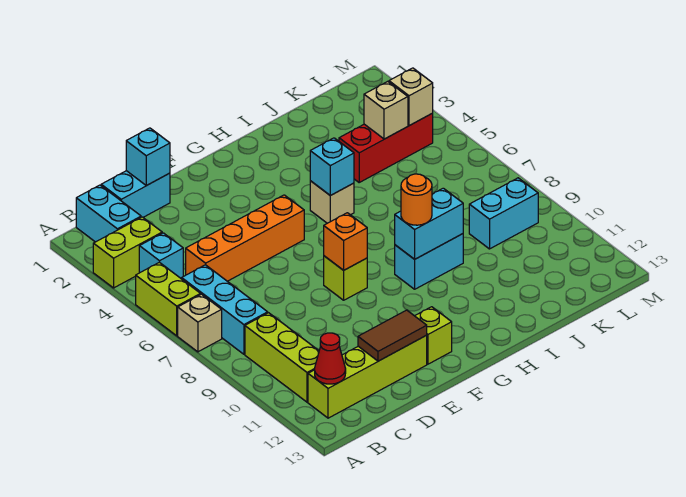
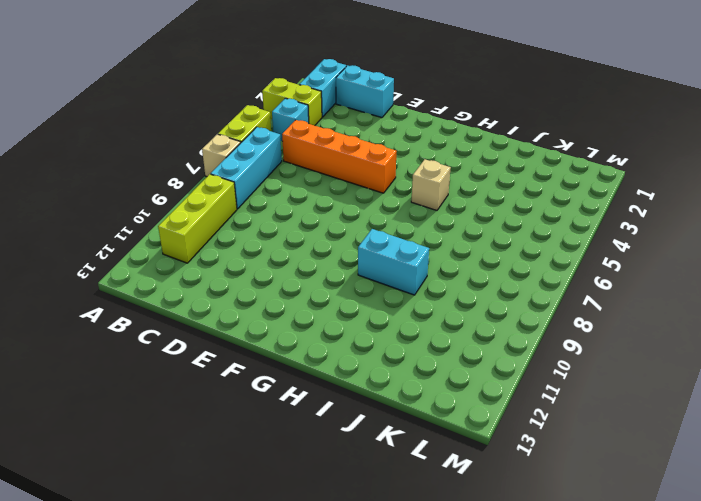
none -> lime brick B12:E12 level 1
none -> lime brick F8 level 1
none -> lime brick F12 level 1

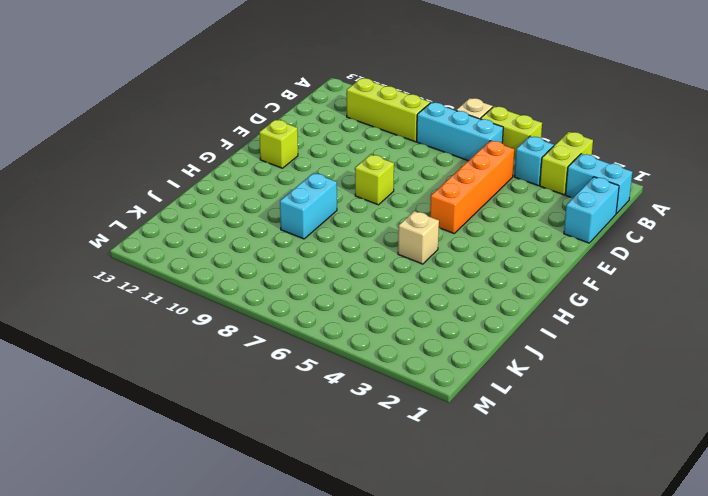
none -> lime brick B12:E12 level 1
none -> red brick J4:L4 level 1
none -> cyan brick K9:L9 level 1

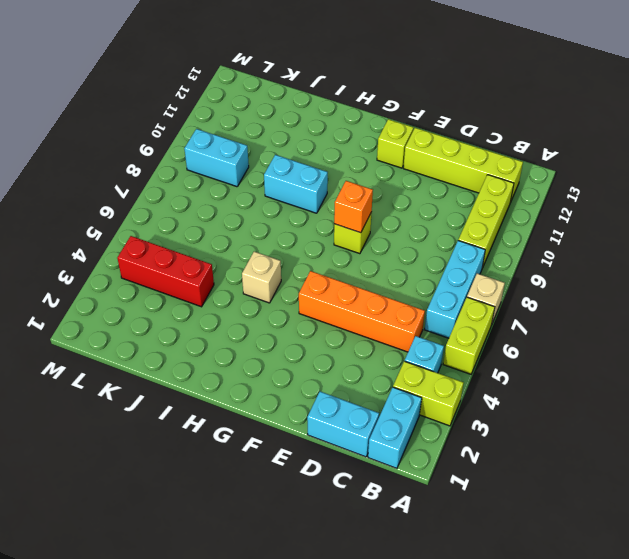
none -> red cone B12 level 2
none -> cyan brick D1 level 2
none -> brown tile D12:E12 level 2

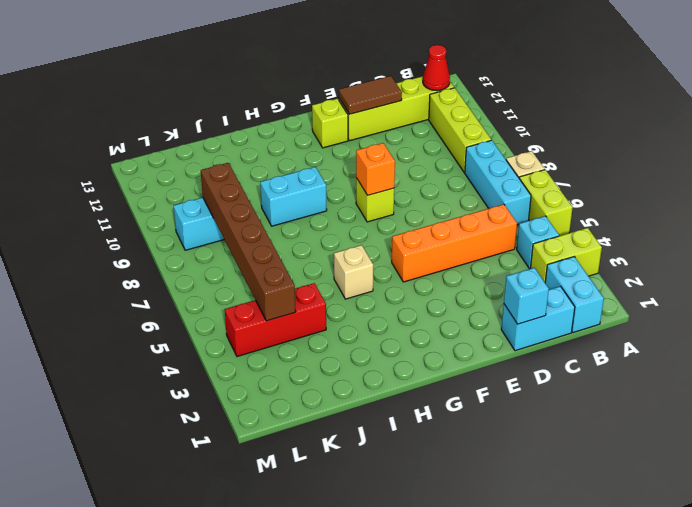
brown brick K4:K9 level 2 -> tan brick K4 level 2
none -> cyan brick H5 level 2
none -> cyan brick H9:I9 level 2
none -> tan brick L4 level 2

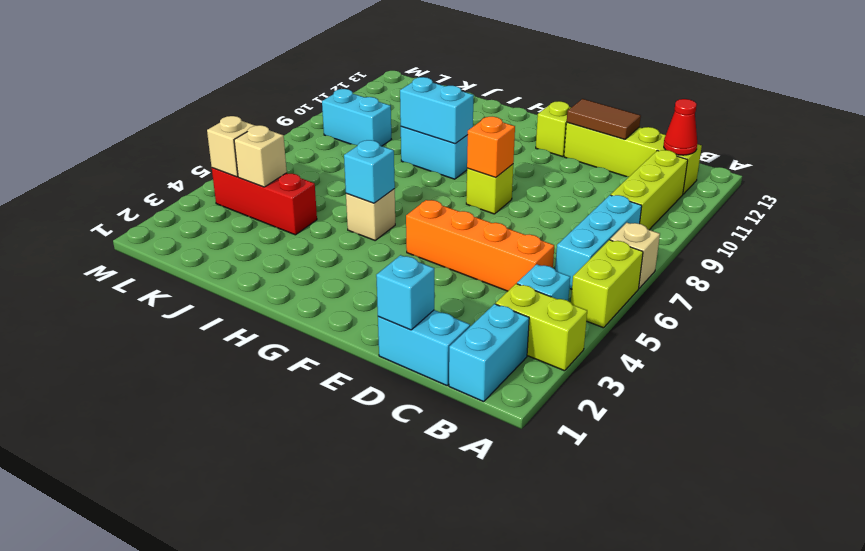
none -> orange round brick H9 level 3

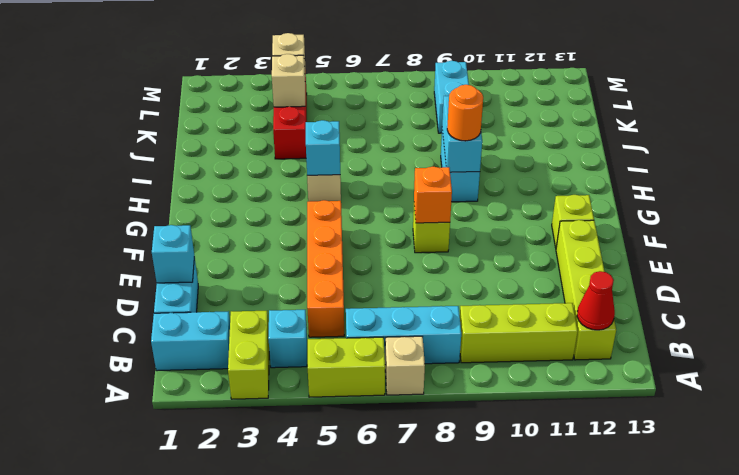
none -> brown tile D12:E12 level 2

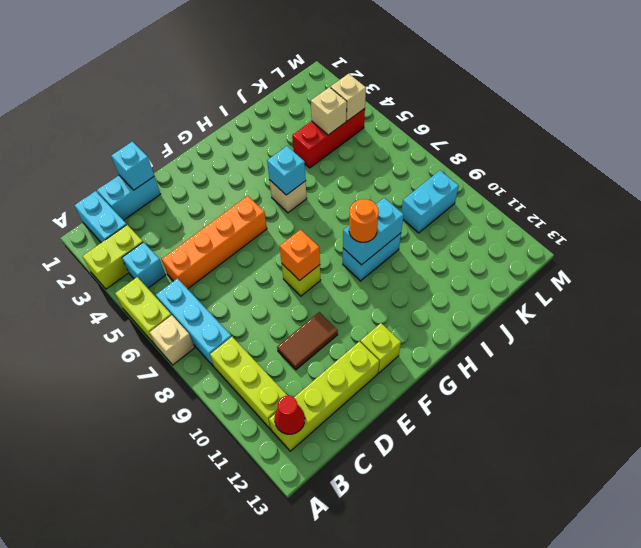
brown tile D10:E10 level 1 -> brown tile D12:E12 level 2

